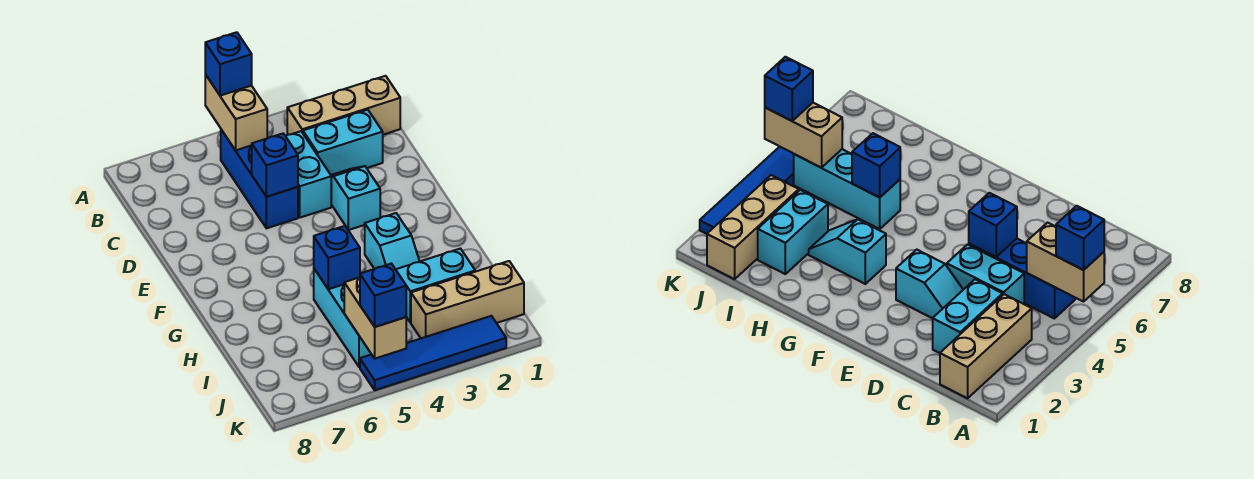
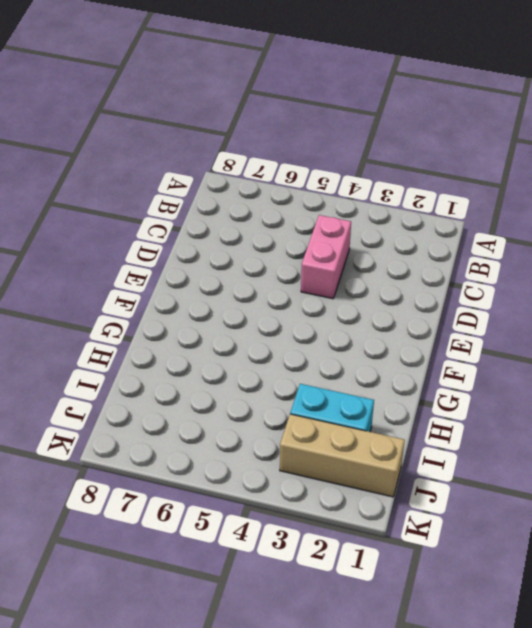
pink brick C4:D4 level 1 -> cyan brick C4:D4 level 1
none -> tan brick B1:B3 level 1
none -> blue brick B5:D5 level 1
none -> cyan brick C2:C3 level 1

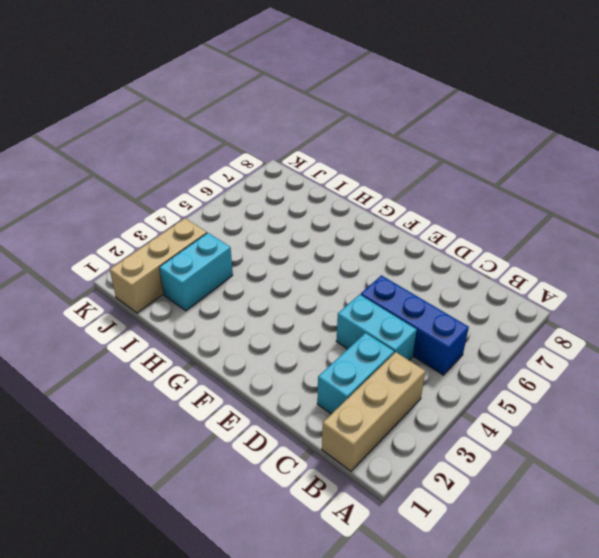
none -> cyan slope D3:E3 level 1 top E
none -> cyan slope G3:H3 level 1 top G
none -> cyan brick H5:J5 level 1

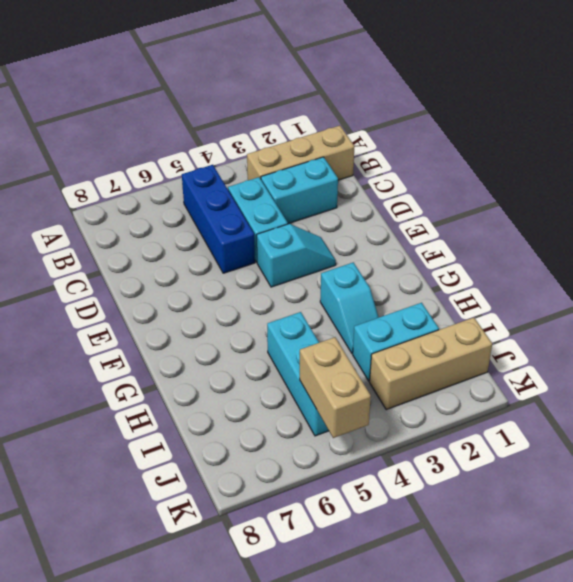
cyan slope E3:E4 level 1 top 4 -> cyan slope D3:E3 level 1 top E
none -> blue tile K2:K5 level 1
none -> tan brick A5:B5 level 2
none -> blue brick D5 level 2

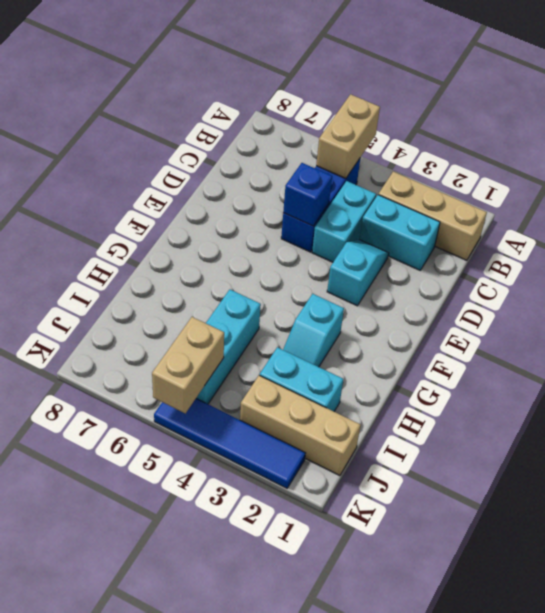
none -> blue brick H5 level 2
none -> blue brick A5 level 3
none -> blue brick K5 level 3

